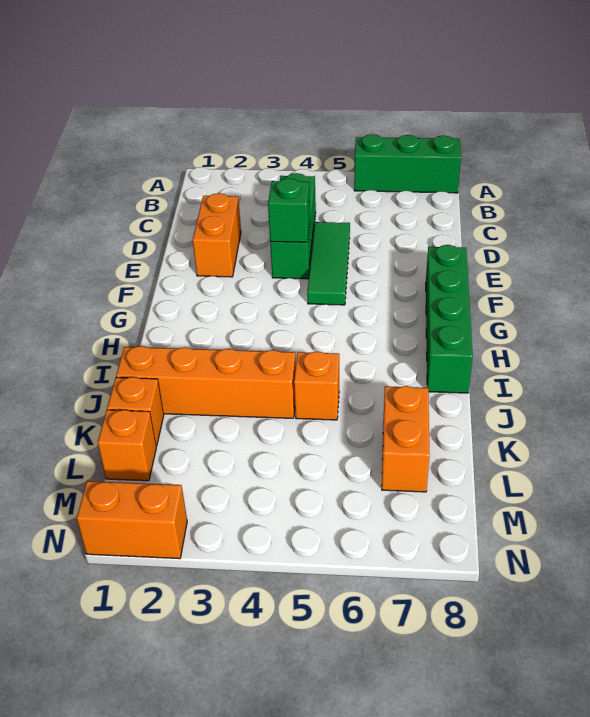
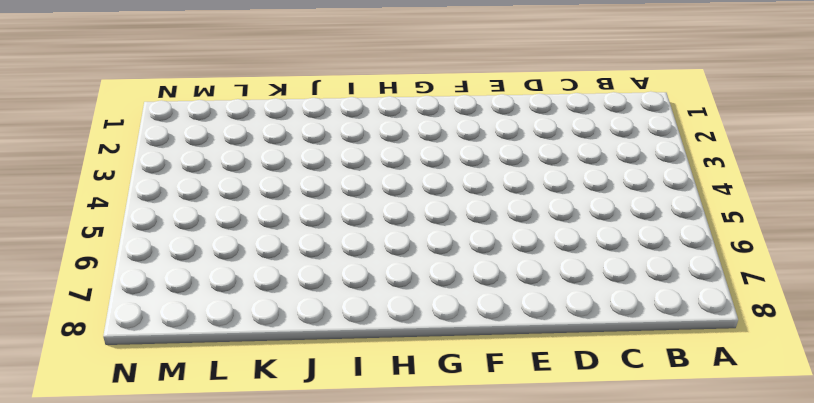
none -> green brick A6:A8 level 1
none -> green brick C4:E4 level 1
none -> orange brick D2:E2 level 1

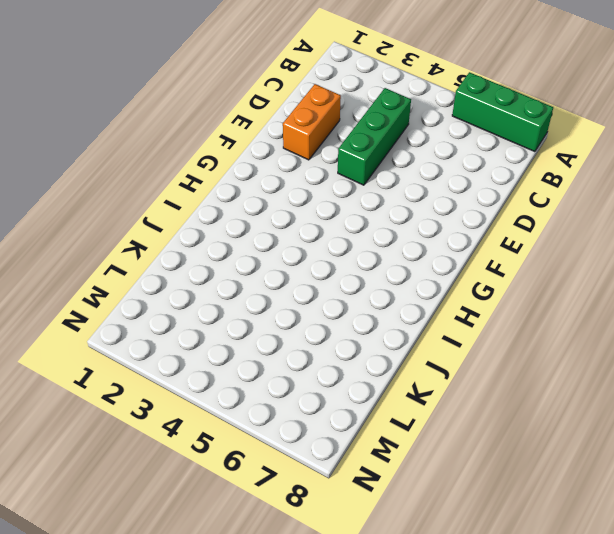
none -> green tile D5:F5 level 1
none -> green brick F8:I8 level 1
none -> orange brick J1:J4 level 1

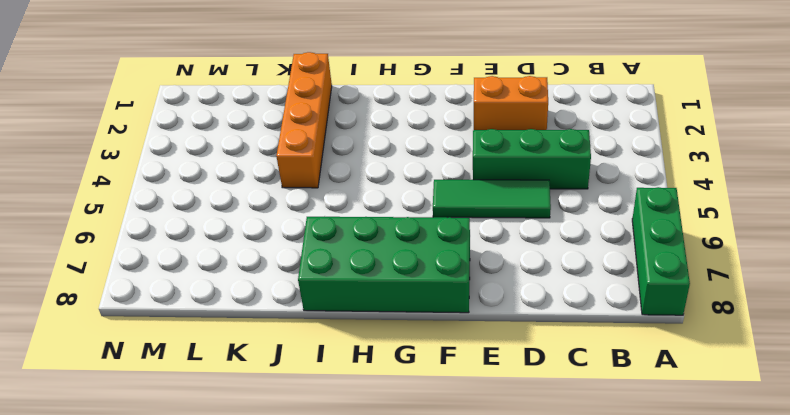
green brick F7:I8 level 1 -> green brick F8:I8 level 1
none -> orange brick J5 level 1
none -> orange brick K1 level 1
none -> orange brick K7:L7 level 1

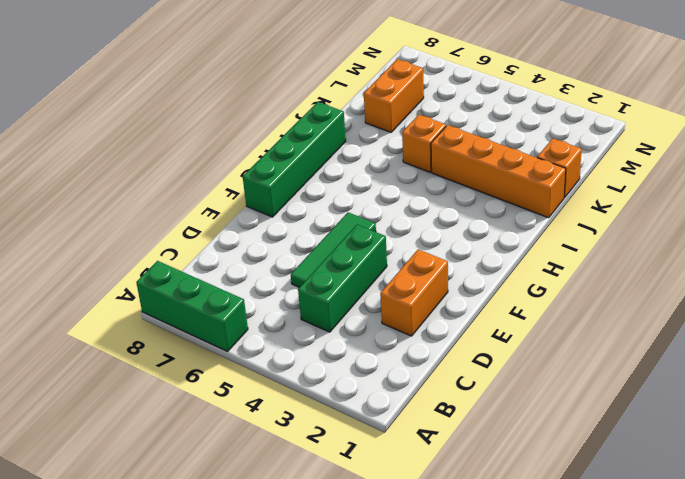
none -> orange brick L1 level 1
none -> orange brick N1:N2 level 1
none -> green brick E4 level 2

